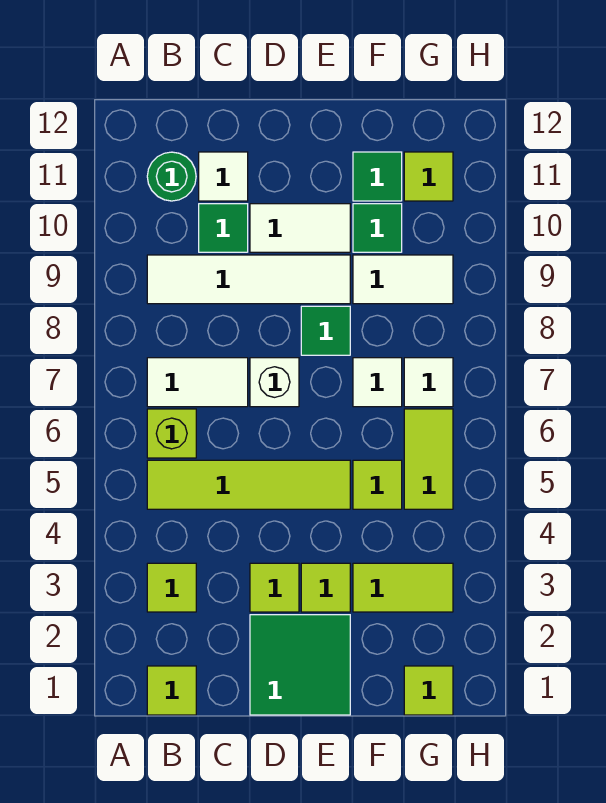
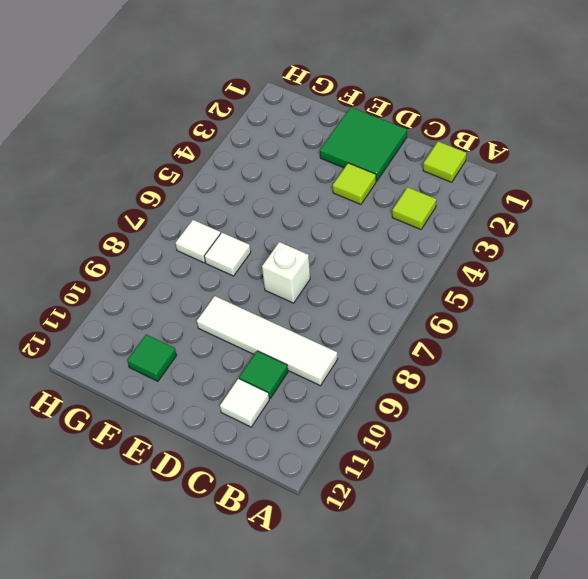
none -> lime tile B5:E5 level 1
none -> lime brick B6 level 1
none -> white tile B7:C7 level 1

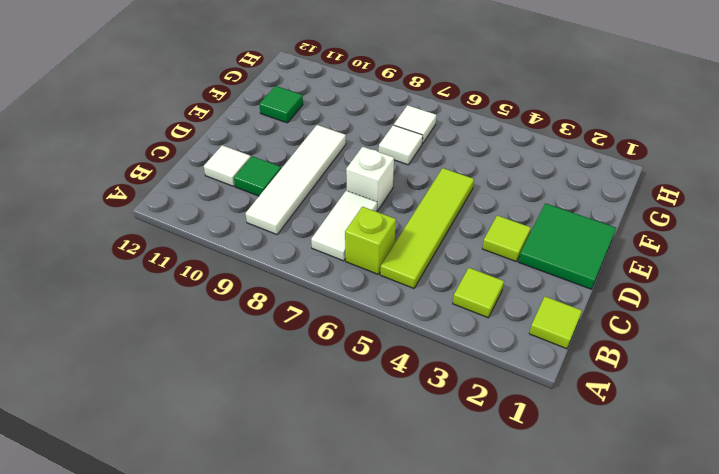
none -> green round brick B11 level 1
none -> white tile D10:E10 level 1
none -> lime tile E3 level 1

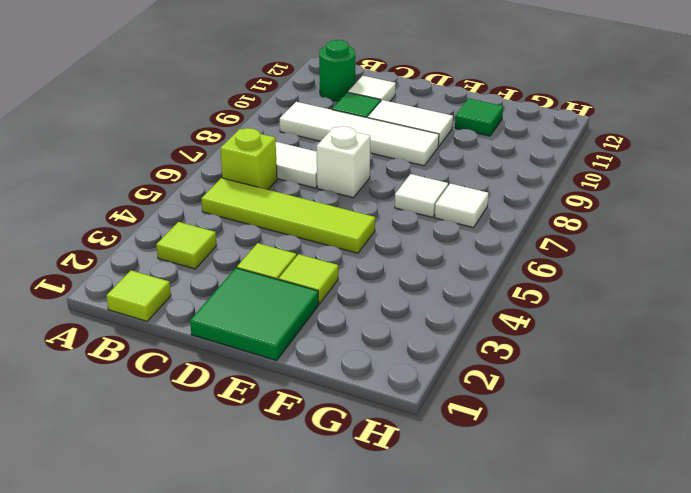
none -> green tile E8 level 1
none -> lime tile F3:G3 level 1
none -> lime tile F5 level 1

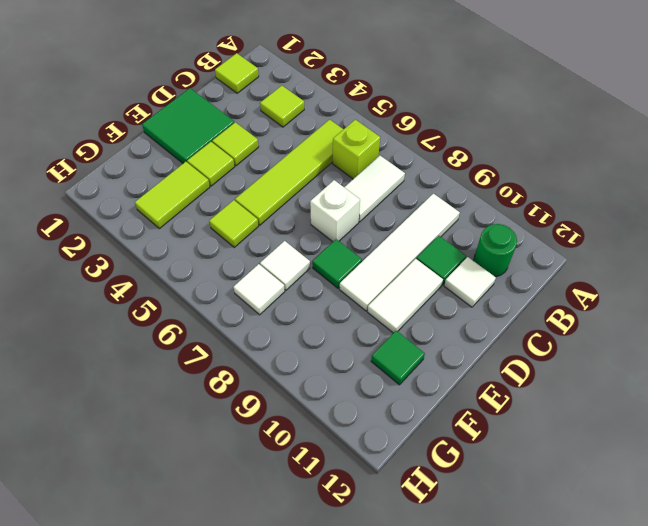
none -> white tile F9:G9 level 1
none -> green tile F10 level 1
none -> lime tile G1 level 1

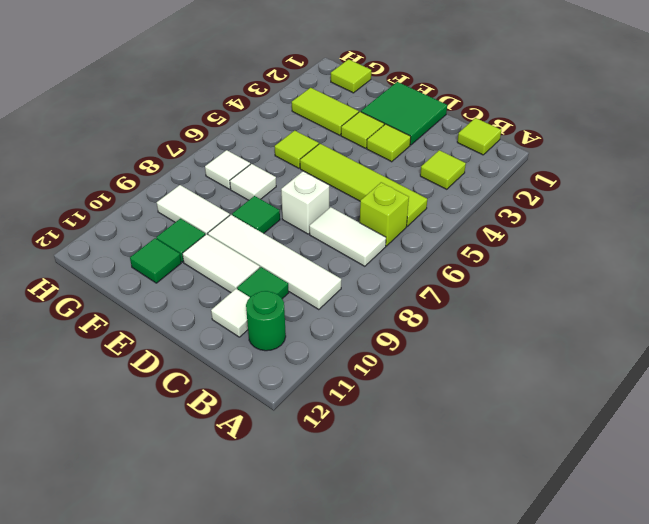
none -> lime tile G5:G6 level 1
none -> lime tile G11 level 1

